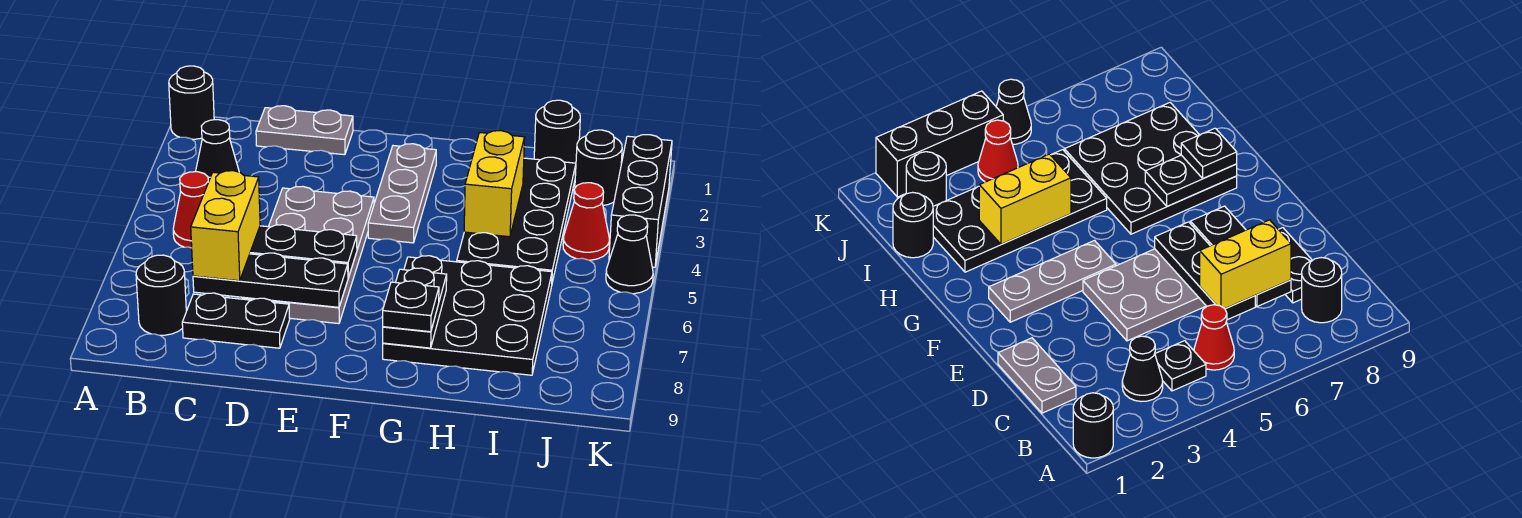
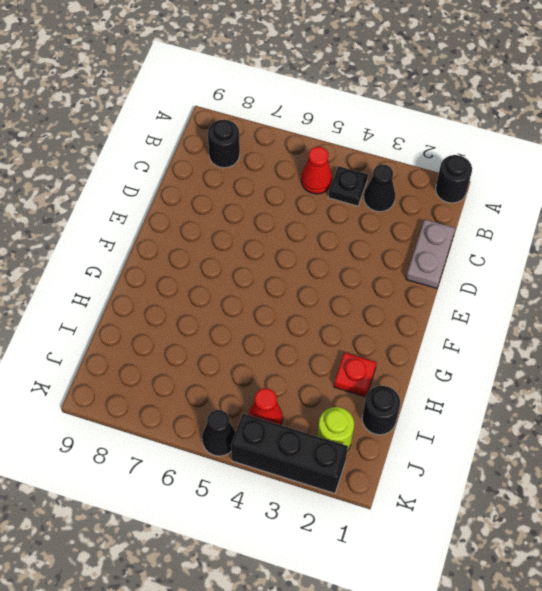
red plate H2 level 1 -> black plate H2:I5 level 1
lime round brick J2 level 1 -> black round brick J2 level 1
none -> black plate C8:D8 level 1
none -> grey plate D4:E7 level 1
none -> grey plate F2:F4 level 1

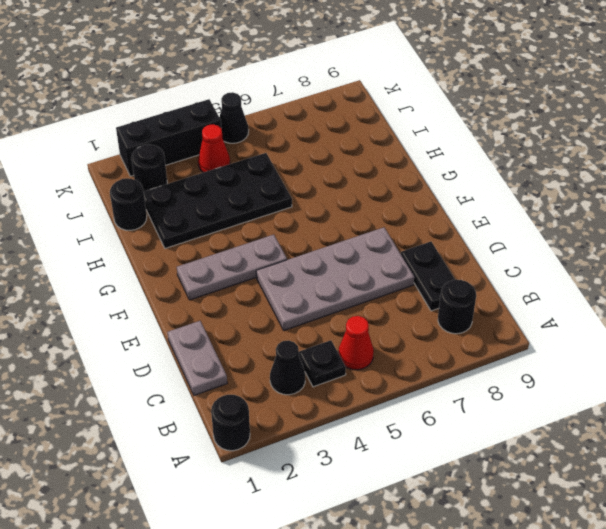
none -> black plate G6:I8 level 1
none -> black plate C6:E6 level 2
none -> black plate C7:E7 level 2

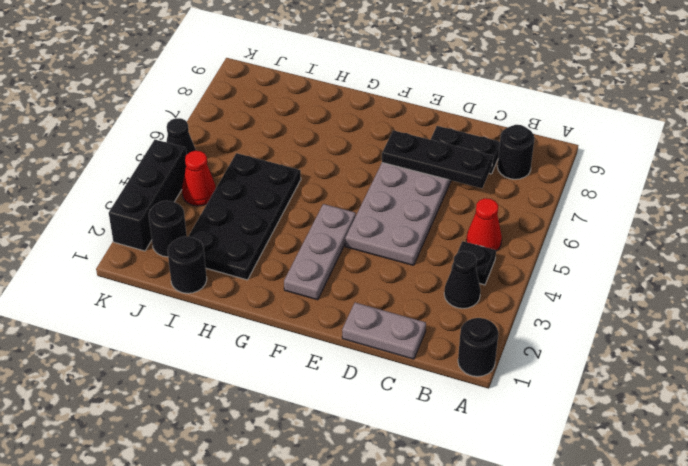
none -> black plate G6:I8 level 1
none -> black plate C6:E6 level 2
none -> black plate G7:G8 level 2

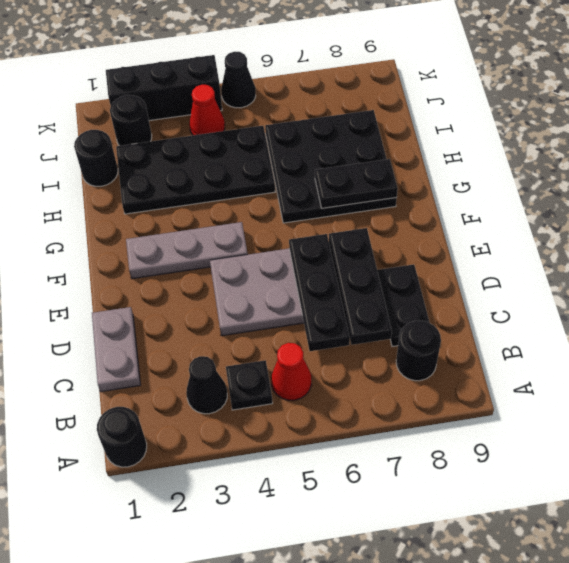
none -> yellow brick H3:H4 level 2
none -> yellow brick C6:C7 level 3
none -> black plate G8 level 3

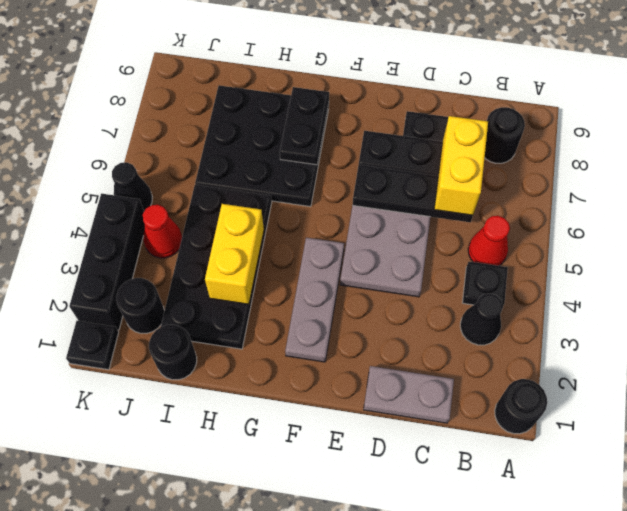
black plate K1 level 1 -> black plate G8 level 3

